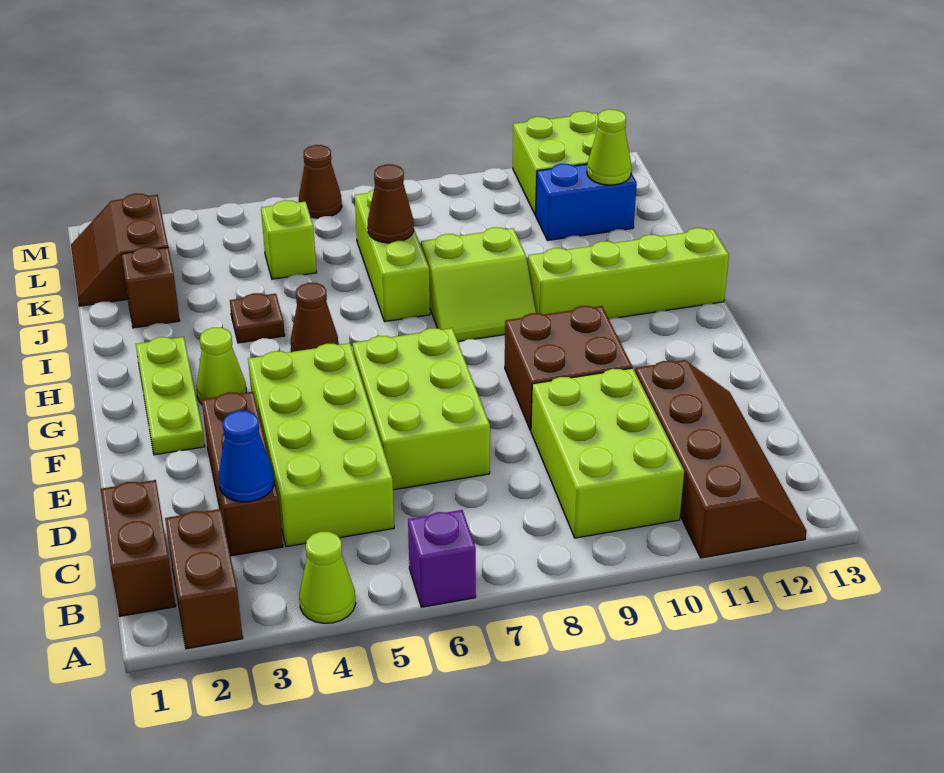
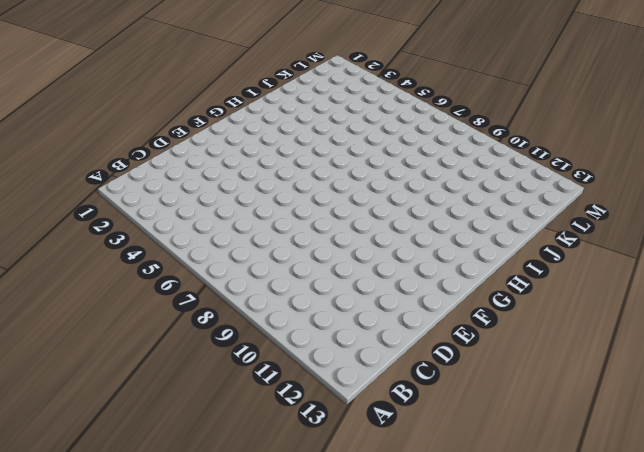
none -> brown brick A2:B2 level 1
none -> lime cone A4 level 1
none -> purple brick A6 level 1

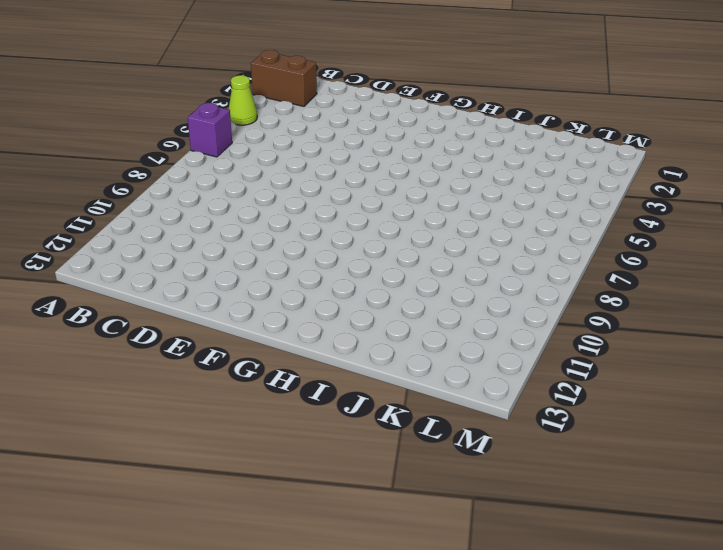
none -> brown slope A11:D12 level 1 top 11
none -> brown brick B1:C1 level 1
none -> lime brick B9:D10 level 1

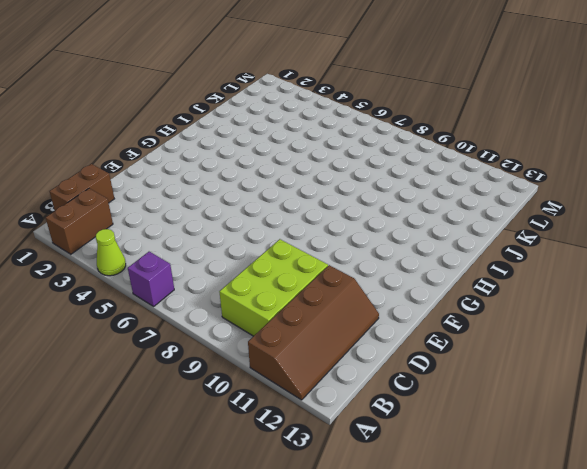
none -> brown brick C3:E3 level 1
none -> lime brick C4:F5 level 1
none -> lime brick D6:F7 level 1

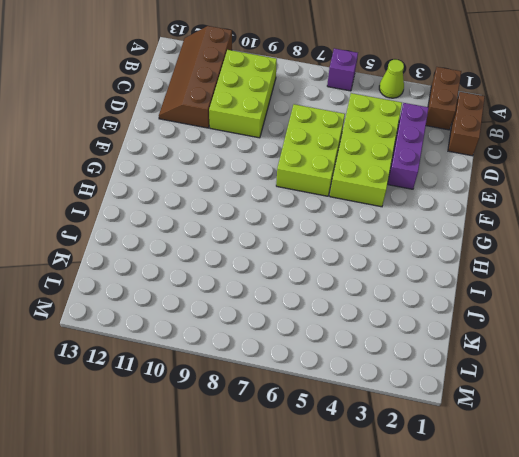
purple brick C3:E3 level 1 -> brown brick C3:E3 level 1
none -> brown brick E9:F10 level 1
none -> lime plate F2:H2 level 1
none -> lime cone G3 level 1

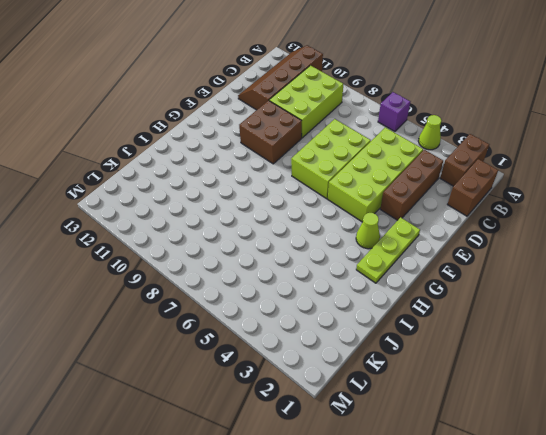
none -> brown cone H5 level 1
none -> lime slope H8:I9 level 1 top I
none -> lime brick H10:H13 level 1

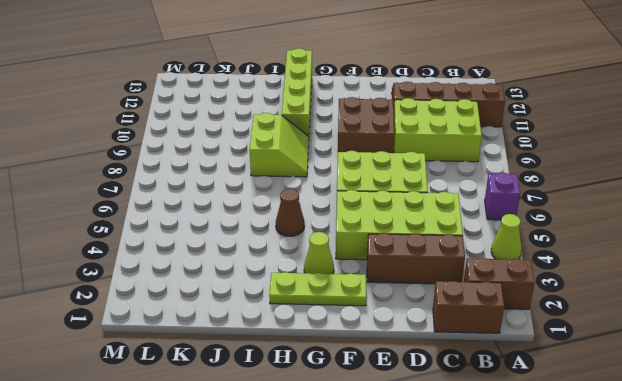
none -> brown plate I4 level 1
none -> lime brick I7:K7 level 1
none -> brown brick J2 level 1

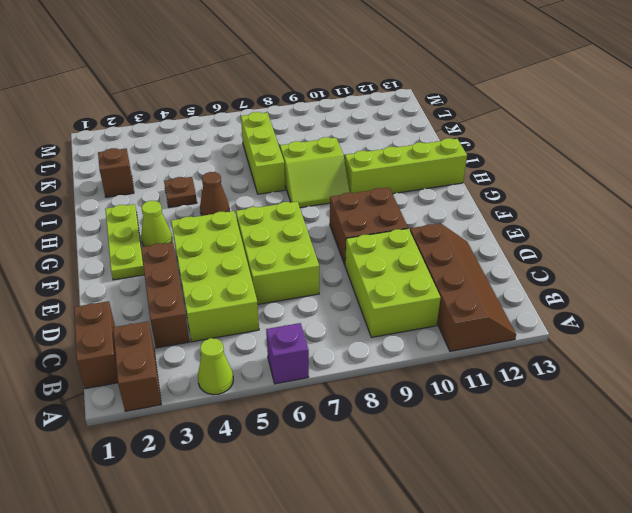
none -> brown slope K1:L2 level 1 top 2
none -> lime brick K5 level 1
none -> blue brick K11:K12 level 1

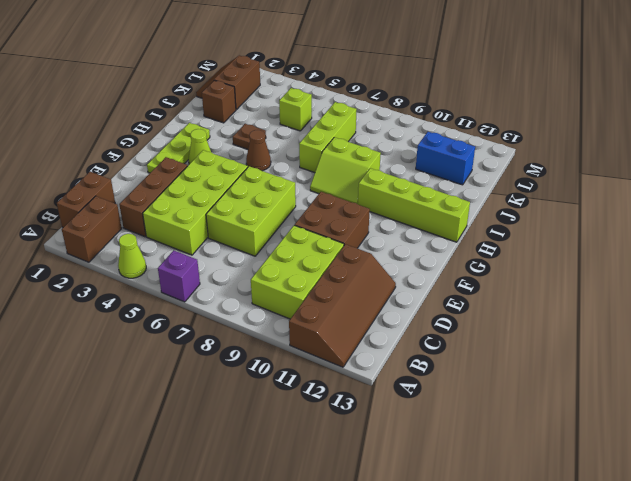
none -> lime brick L11:M12 level 1
none -> brown cone M6 level 1
none -> blue cone C3 level 2

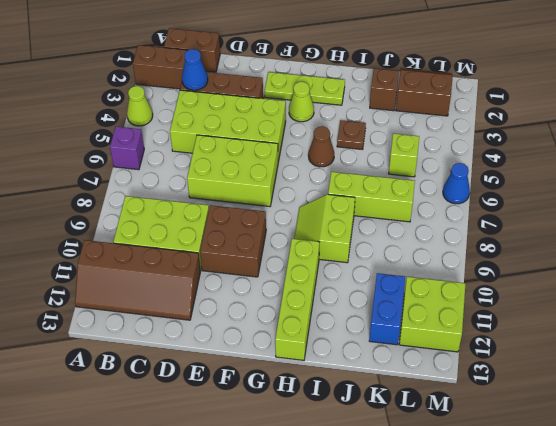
blue cone M6 level 1 -> brown cone M6 level 1
none -> brown cone J7 level 2
none -> lime cone K12 level 2

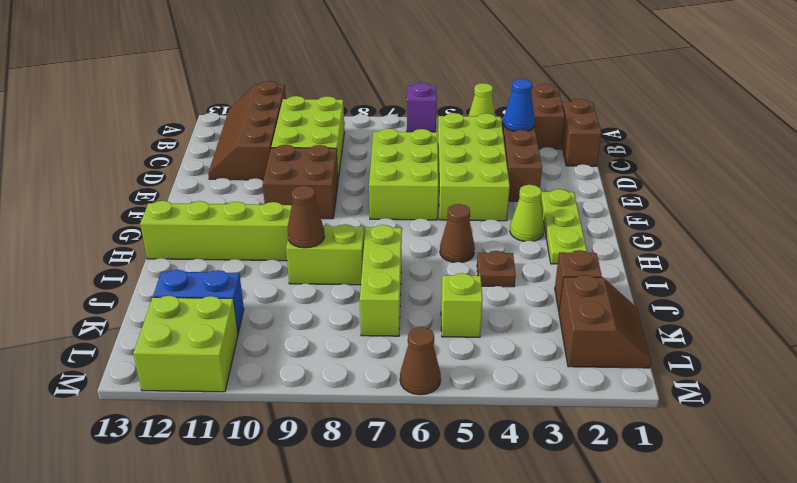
brown cone I9 level 2 -> brown cone J7 level 2
none -> lime cone K12 level 2

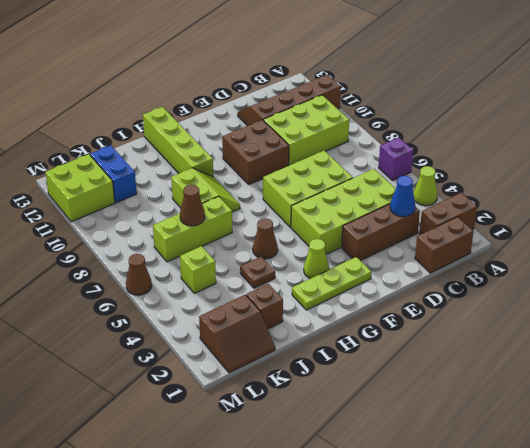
none -> lime cone K12 level 2

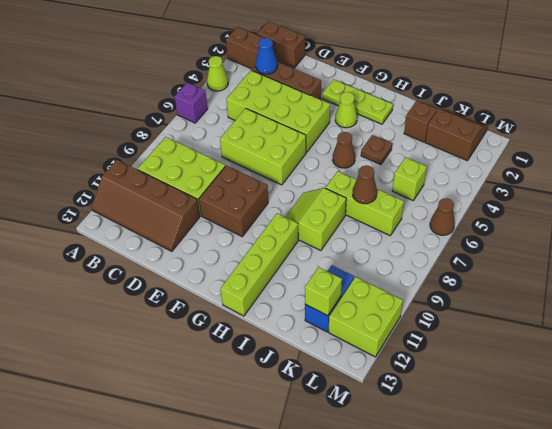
lime brick K12 level 2 -> lime cone K12 level 2

